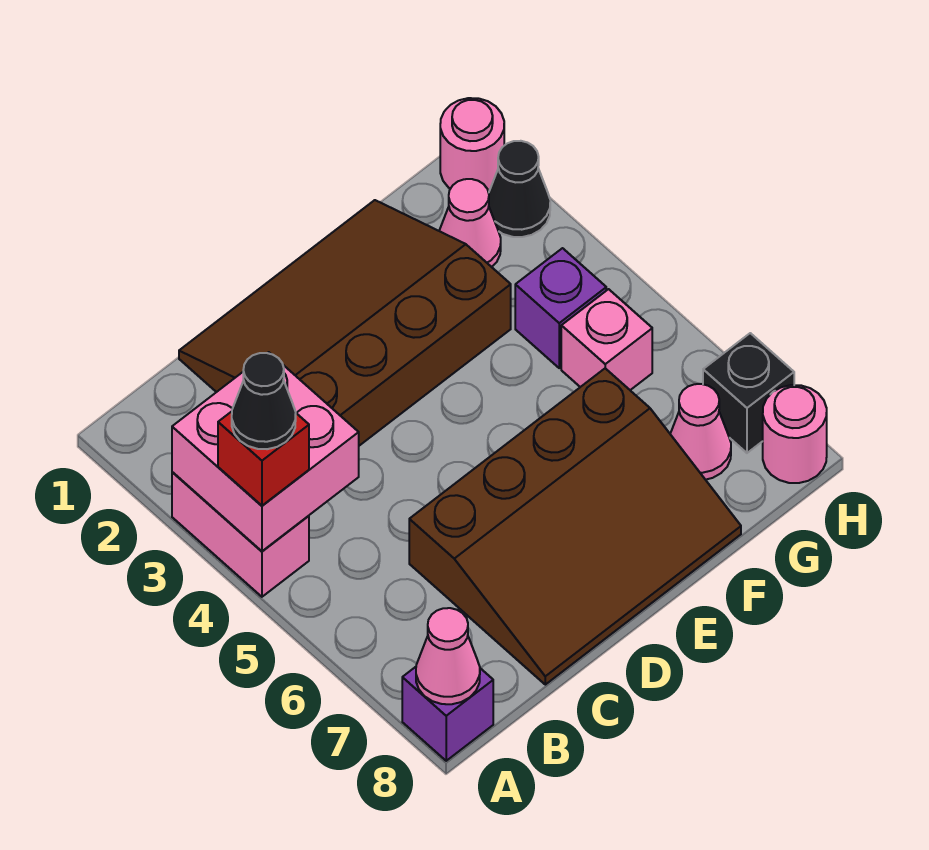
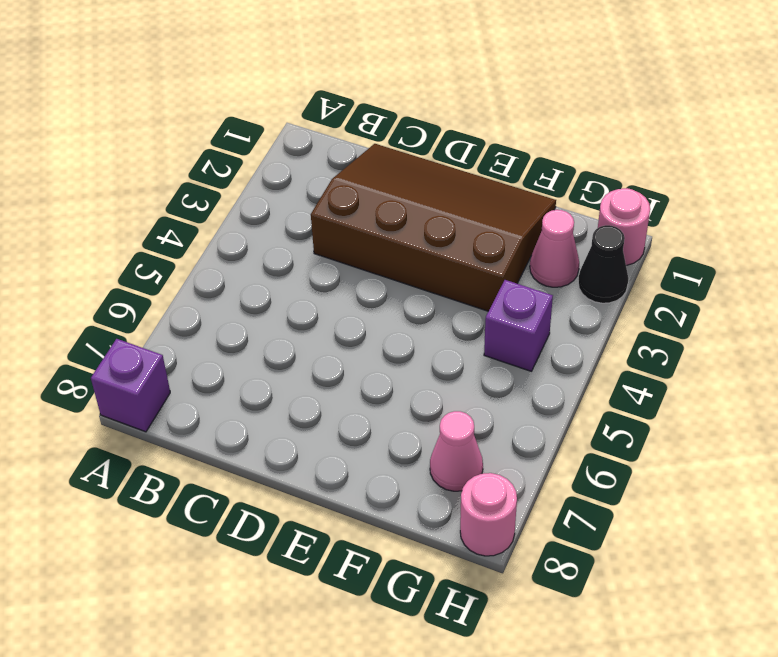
none -> pink brick A3:A4 level 1
none -> brown slope C6:F8 level 1 top 6
none -> pink brick G5 level 1

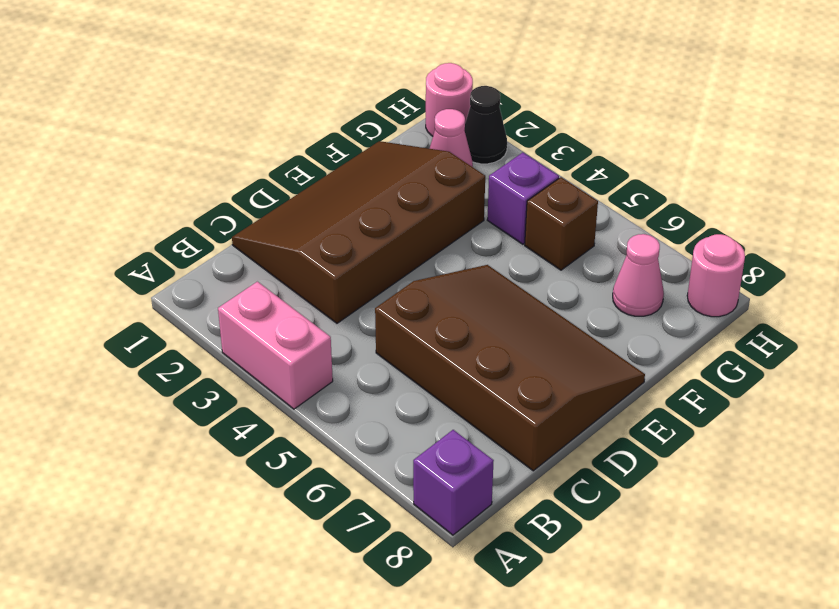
brown slope C5:E8 level 1 top C -> brown slope C6:F8 level 1 top 6
brown brick G5 level 1 -> pink brick G5 level 1
none -> black brick H7 level 1
none -> pink brick A3:B4 level 2
none -> pink cone A8 level 2

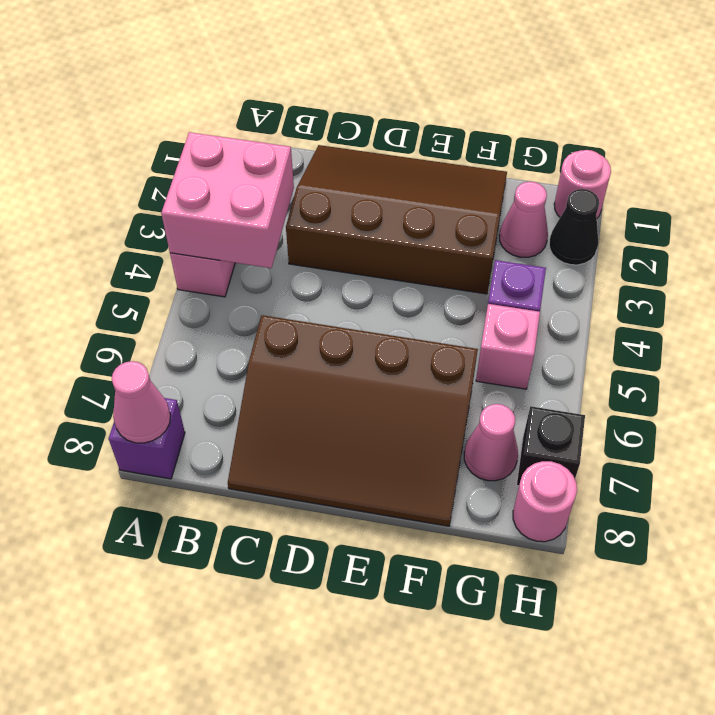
none -> red brick A4 level 3
none -> black cone A4 level 4

